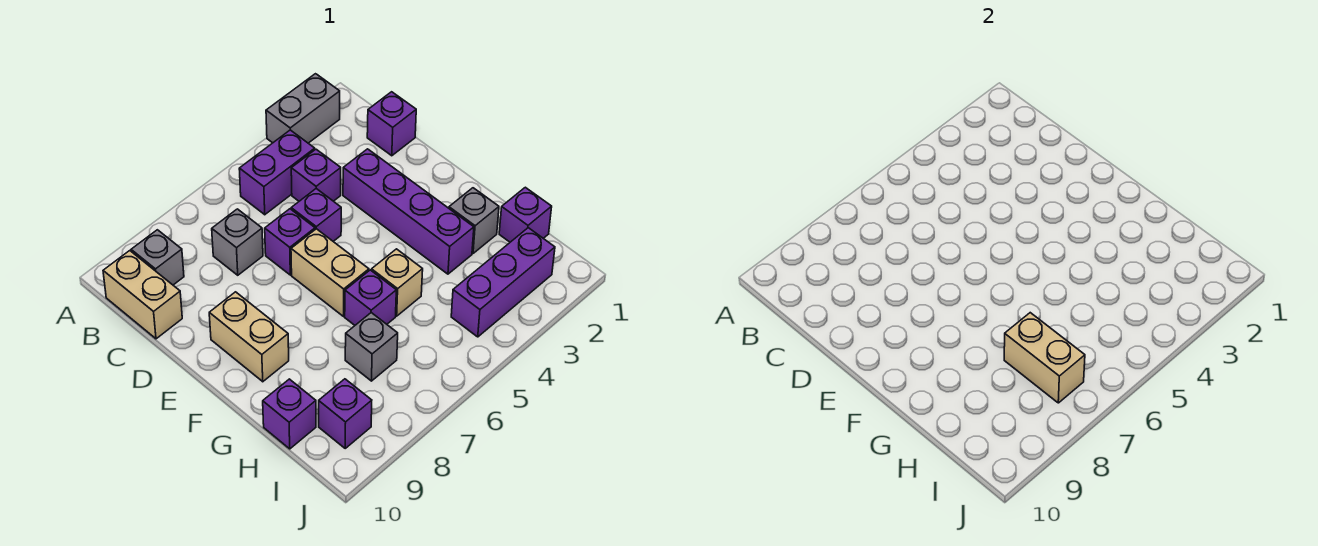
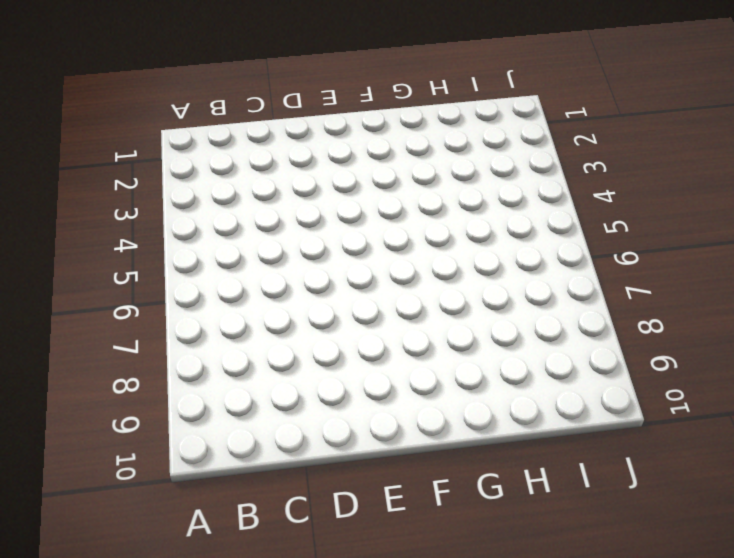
none -> grey brick A2:A3 level 1
none -> purple brick B4:B5 level 1
none -> grey brick B9 level 1

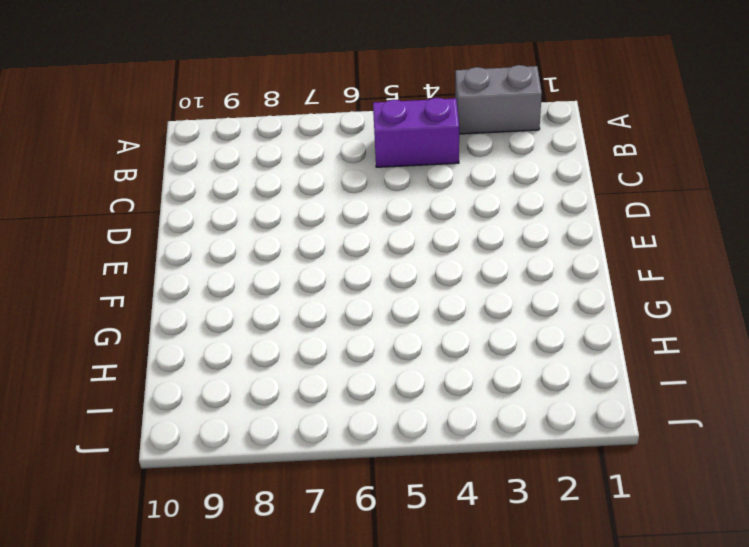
none -> grey brick B9 level 1
none -> tan brick B10:C10 level 1
none -> purple brick C1 level 1

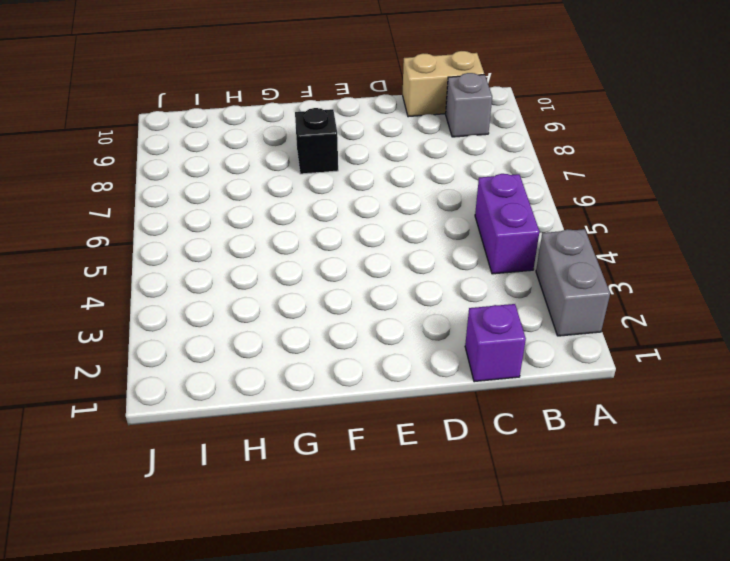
black brick F8 level 1 -> none
none -> purple brick C4 level 1
none -> grey brick C7 level 1
none -> purple brick D3:G3 level 1

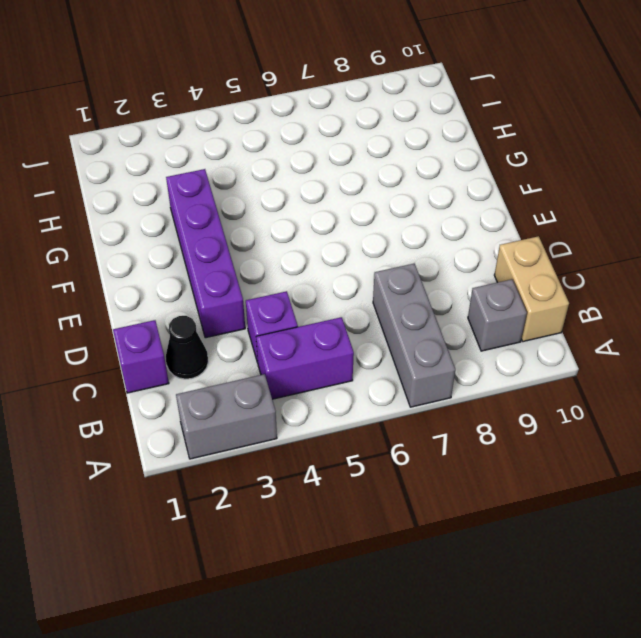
grey brick A7:C7 level 1 -> grey brick C7 level 1
black cone C2 level 1 -> none
none -> purple brick D5 level 1
none -> purple brick D6 level 1
none -> tan brick E6:F6 level 1

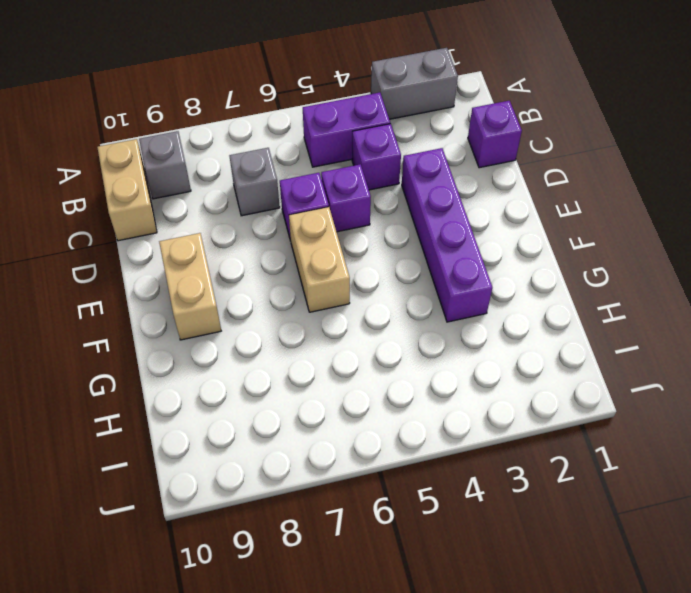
none -> grey brick G2 level 1
none -> tan brick G5 level 1
none -> purple brick G6 level 1

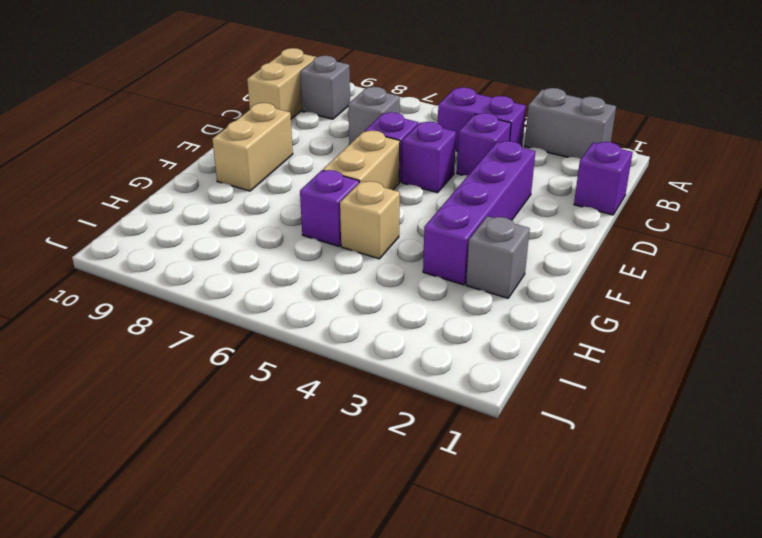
none -> purple brick H1 level 1
none -> grey brick H7 level 1
none -> purple brick H10 level 1

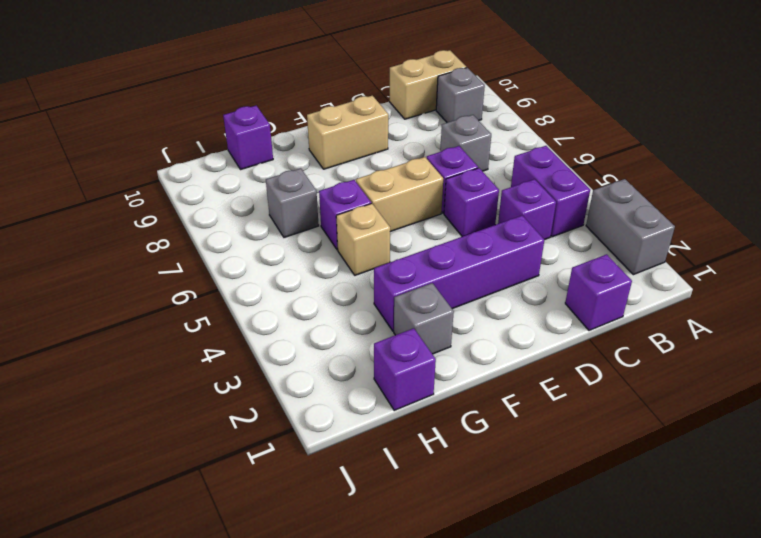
none -> purple brick I2:I4 level 1
none -> purple brick I9 level 1
none -> tan brick H7:I7 level 2

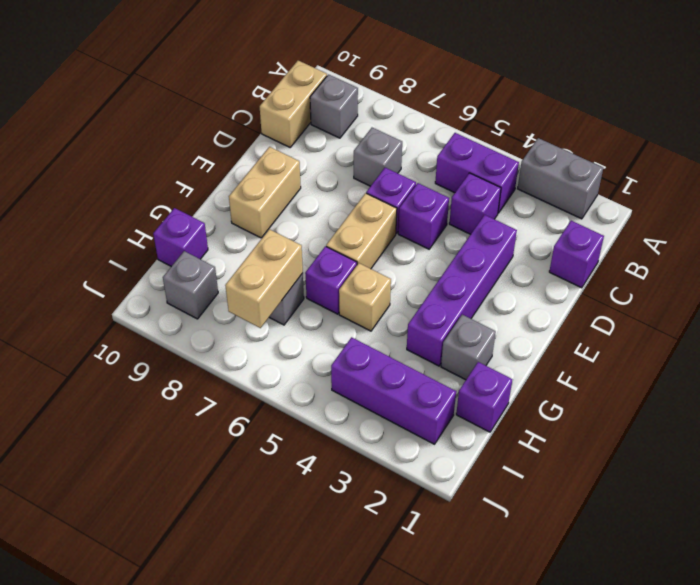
grey brick I9 level 1 -> purple brick I9 level 1

